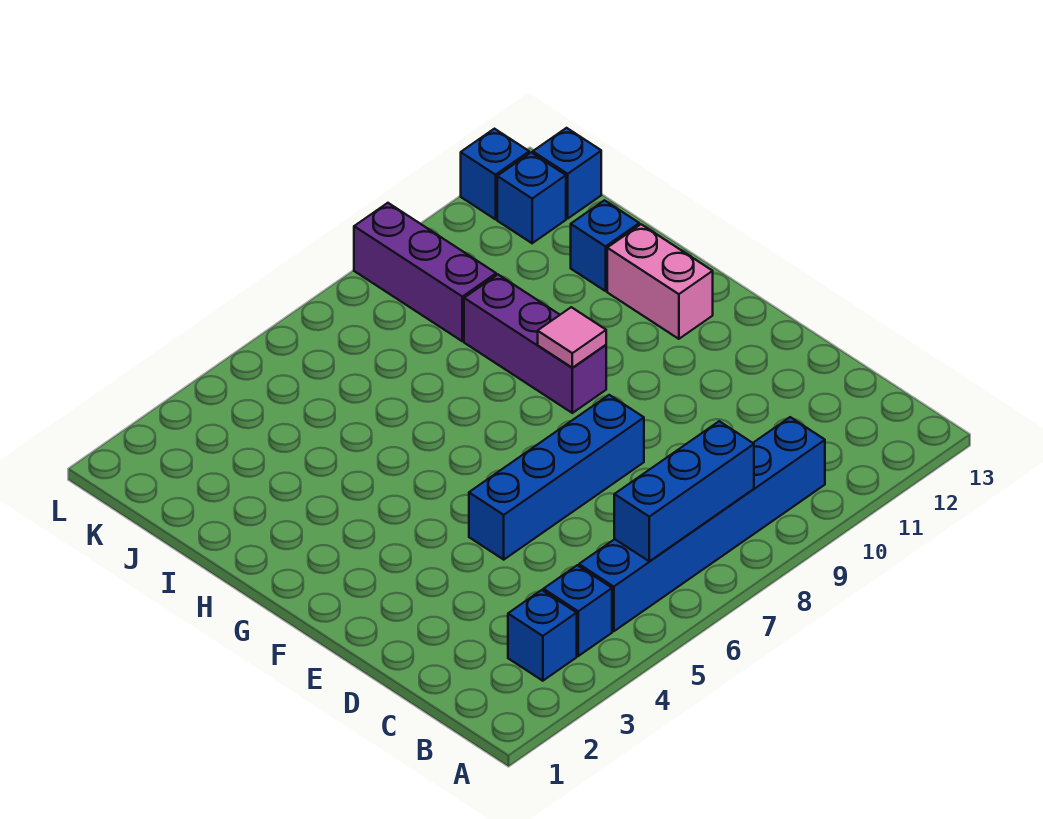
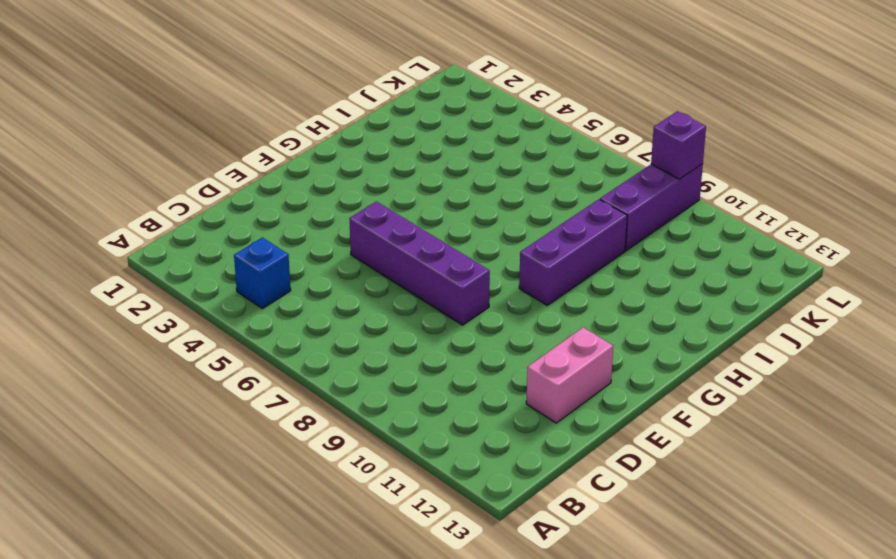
pink brick D12:E12 level 1 -> pink brick G12:H12 level 1
purple brick E5:E8 level 1 -> blue brick E5:E8 level 1
purple brick L9 level 2 -> none
none -> blue brick B3 level 1
none -> blue brick B5:B10 level 1
none -> blue brick I12 level 1

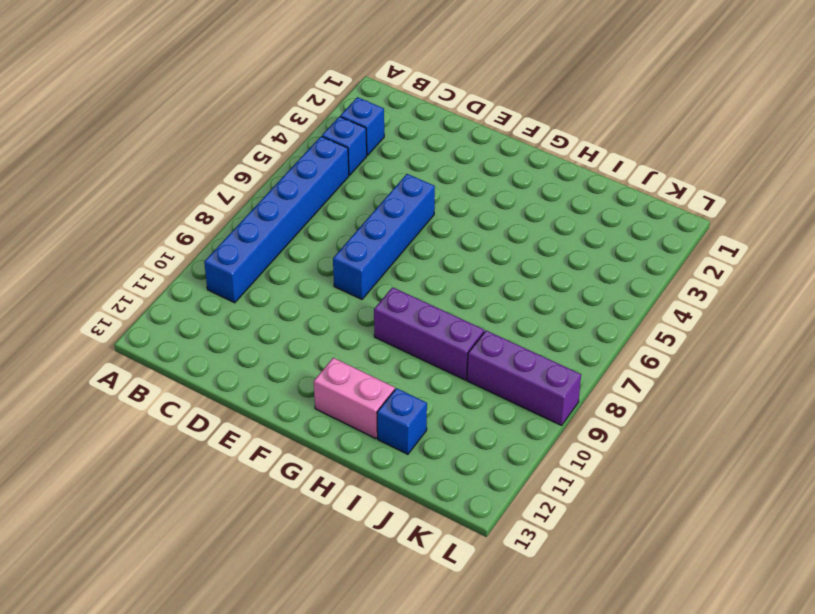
none -> blue brick K12 level 1
none -> blue brick K13 level 1
none -> blue brick L12 level 1

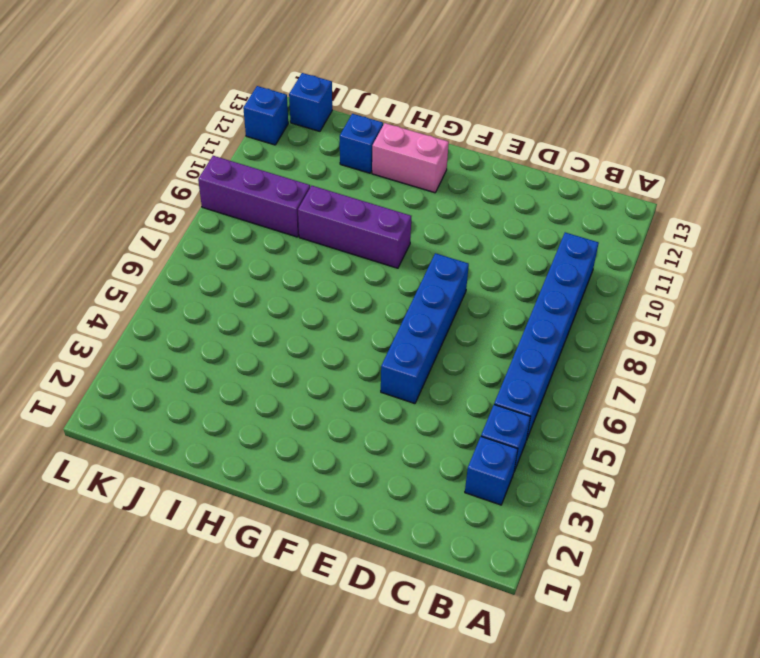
none -> blue brick K12 level 1
none -> blue brick B6:B8 level 2
none -> pink tile G9 level 2

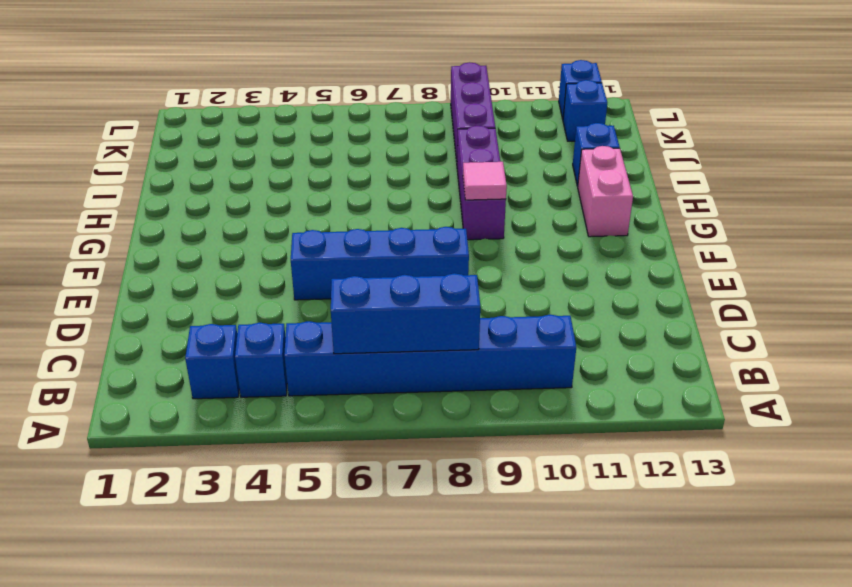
none -> blue brick K13 level 1

